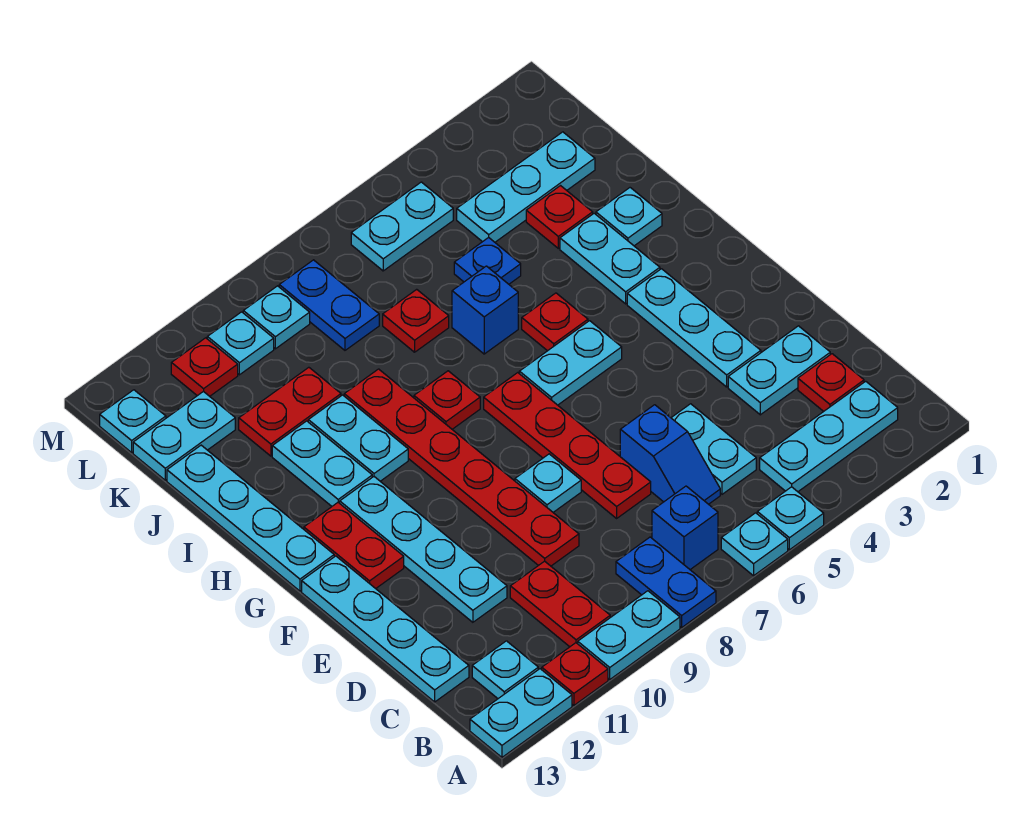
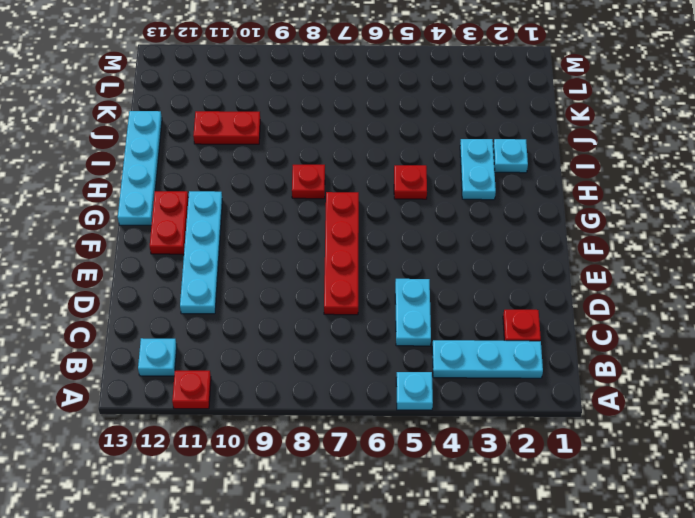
none -> cyan plate A6 level 1
none -> blue plate A8:B8 level 1
none -> cyan plate A9:A10 level 1
none -> cyan plate A12:A13 level 1

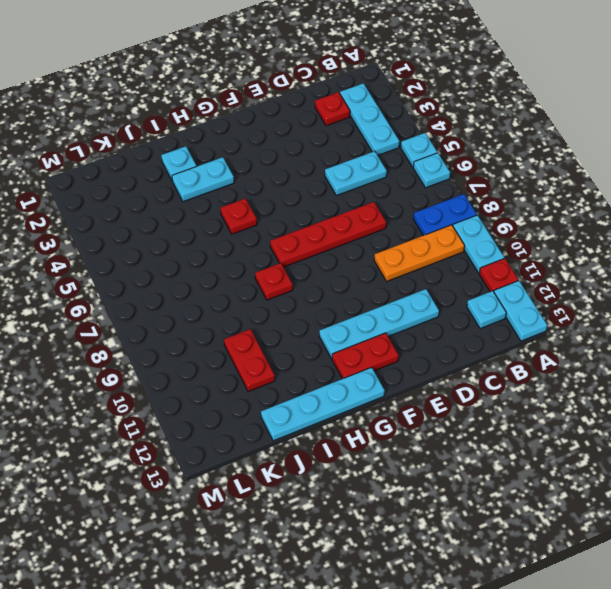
orange plate B9:D9 level 1 -> red plate D9:I9 level 1
none -> blue brick B7 level 1
none -> red plate B10:C10 level 1
none -> blue slope C6:D6 level 1 top D
none -> cyan plate C13:F13 level 1

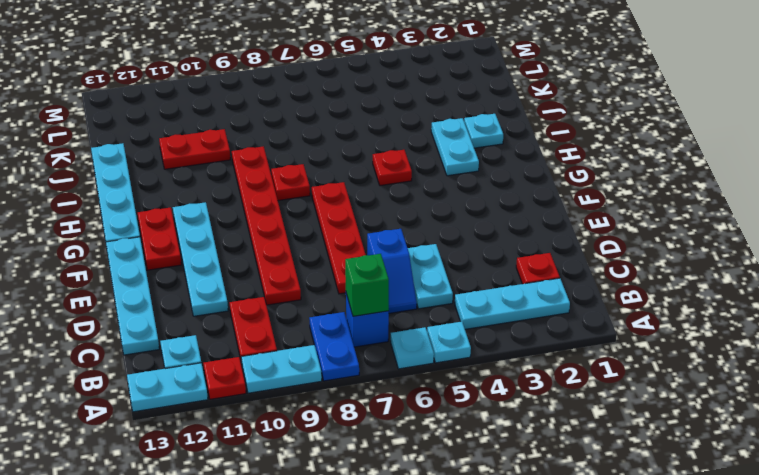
green brick B7 level 2 -> none
none -> cyan plate D2:D3 level 1
none -> cyan plate E3:G3 level 1
none -> cyan plate E8 level 1
none -> cyan plate G5:G6 level 1

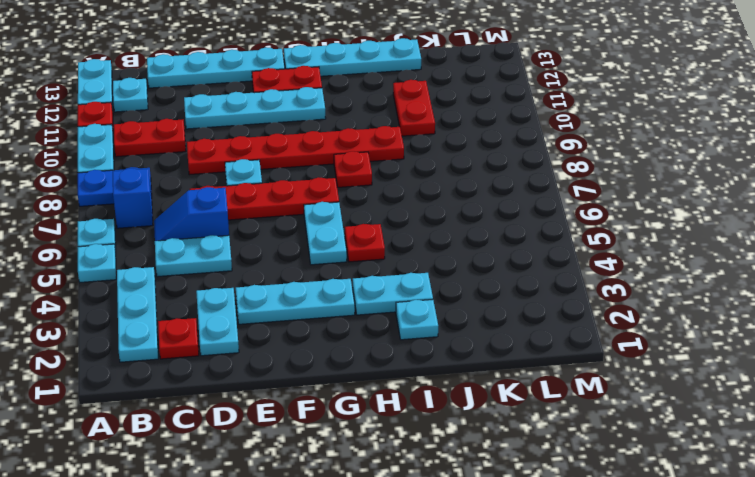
none -> cyan plate H10:I10 level 1
none -> cyan plate H11:I11 level 1
none -> blue brick I6 level 1
none -> red plate J3 level 1

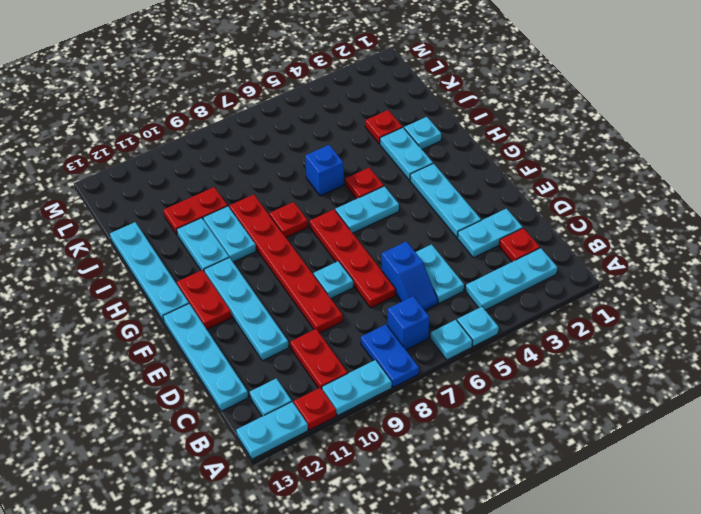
none -> blue plate J5 level 1
none -> red plate J7 level 1
none -> cyan plate K2:K4 level 1
none -> blue plate K8:L8 level 1

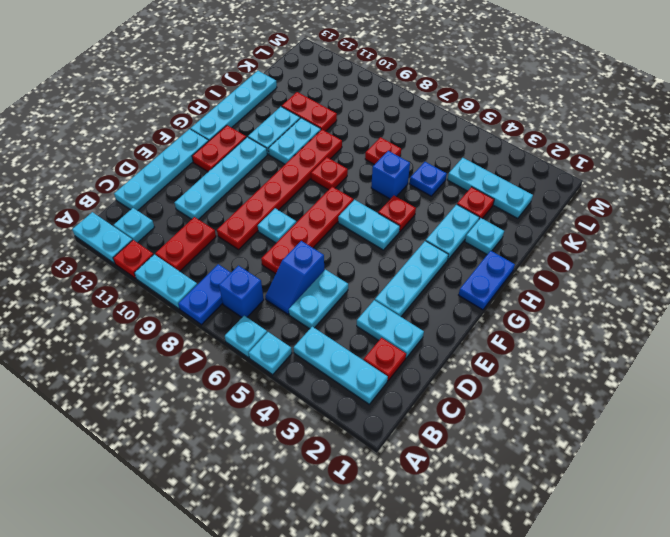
blue plate G1:H1 level 1 -> blue plate K8:L8 level 1
none -> cyan plate K12:K13 level 1
none -> cyan plate L5:L6 level 1
none -> cyan plate L9 level 1
none -> cyan plate L10 level 1

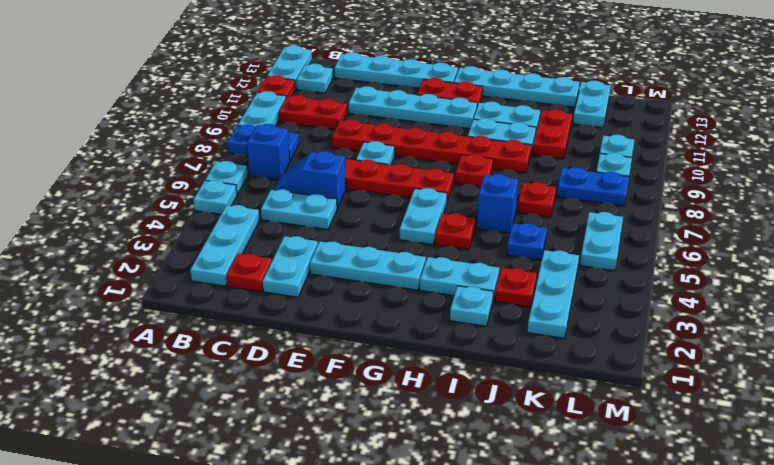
none -> red plate L11 level 1
none -> cyan plate L13 level 1

